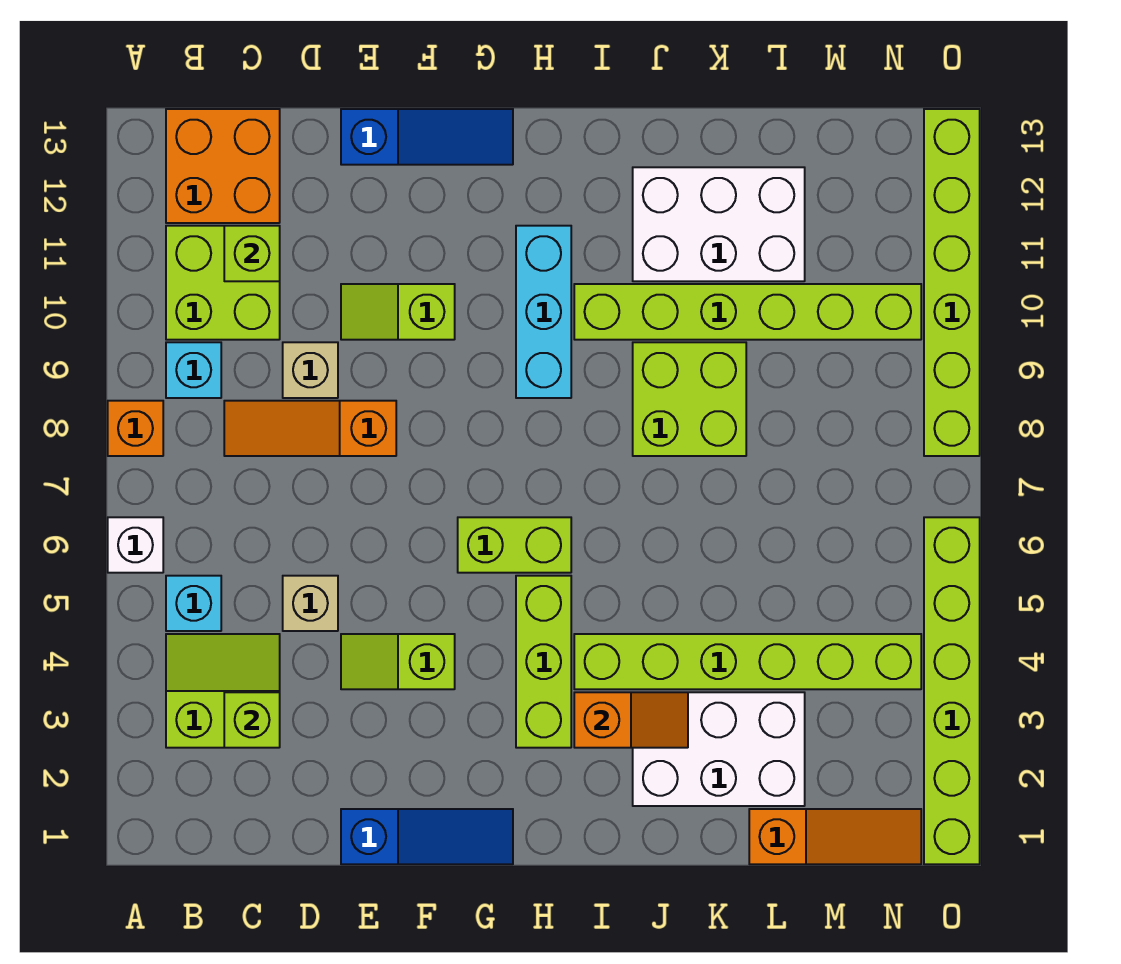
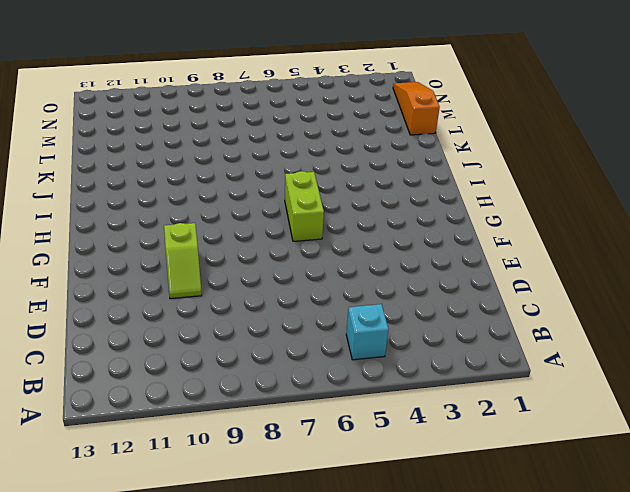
none -> white brick A6 level 1
none -> orange brick A8 level 1
none -> lime slope B3:C4 level 1 top 3

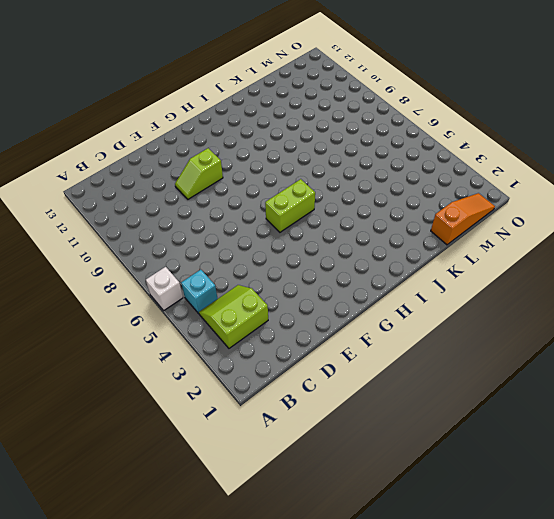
none -> orange brick A8 level 1
none -> cyan brick B9 level 1
none -> lime brick B10:C11 level 1

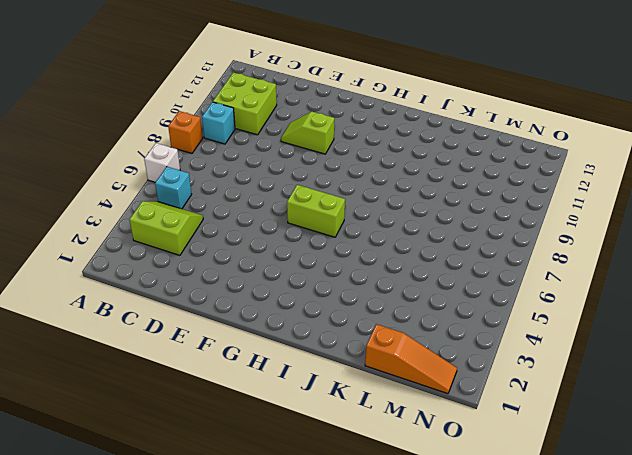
none -> orange brick B12:C13 level 1
none -> orange slope C8:E8 level 1 top E
none -> tan brick D5 level 1

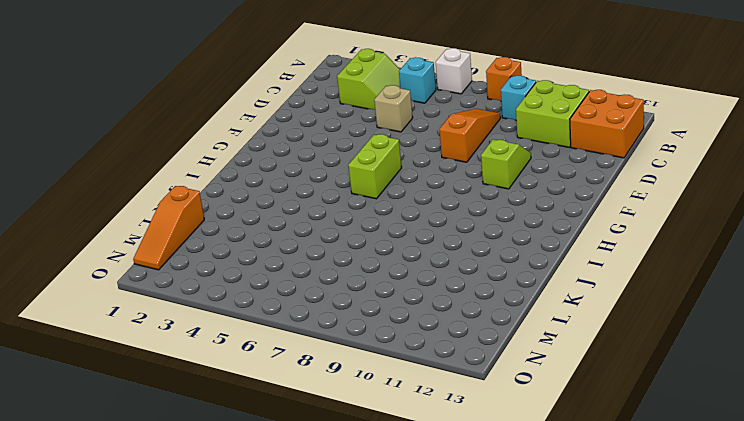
none -> tan brick D9 level 1
none -> blue slope E1:G1 level 1 top E
none -> lime slope E4:F4 level 1 top F

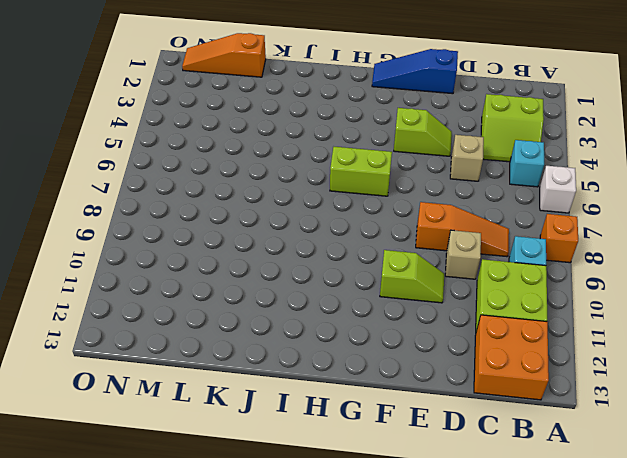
none -> blue slope E13:G13 level 1 top E
none -> lime brick H3:H5 level 1
none -> cyan brick H9:H11 level 1

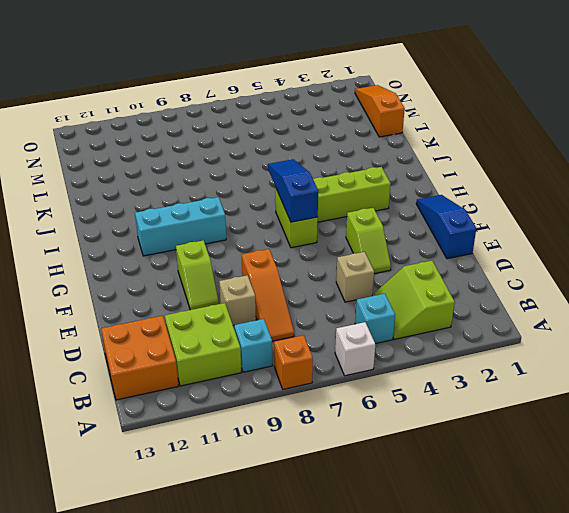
blue slope G6:I6 level 2 top G -> blue slope E13:G13 level 1 top E
none -> lime brick I4:N4 level 1
none -> lime brick I10:N10 level 1
none -> white brick J2:L3 level 1

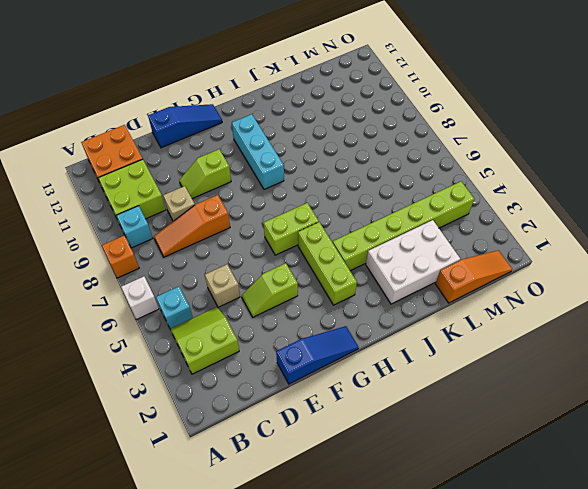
none -> lime brick I10:N10 level 1
none -> lime brick J8:K9 level 1
none -> white brick J11:L12 level 1

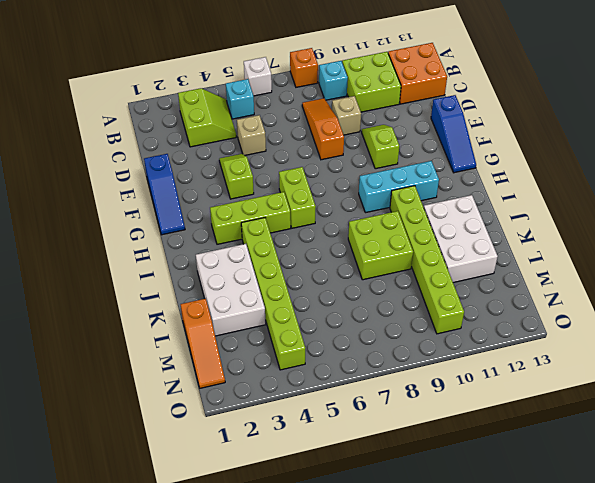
none -> lime brick O1:O6 level 1
none -> lime brick O8:O13 level 1
none -> lime brick C3 level 2

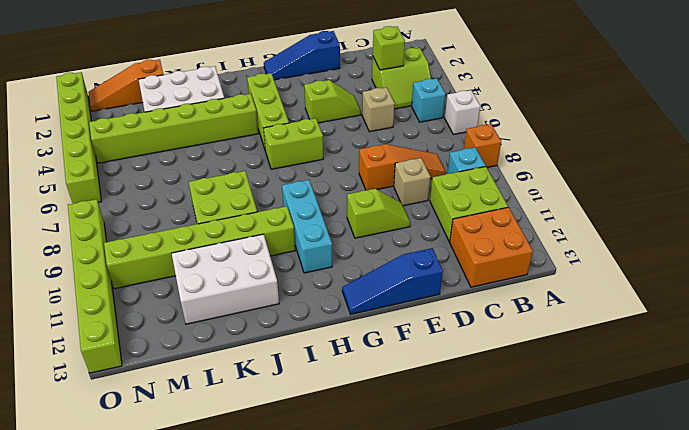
none -> lime brick C11 level 2
none -> orange slope I3:J3 level 2 top I

